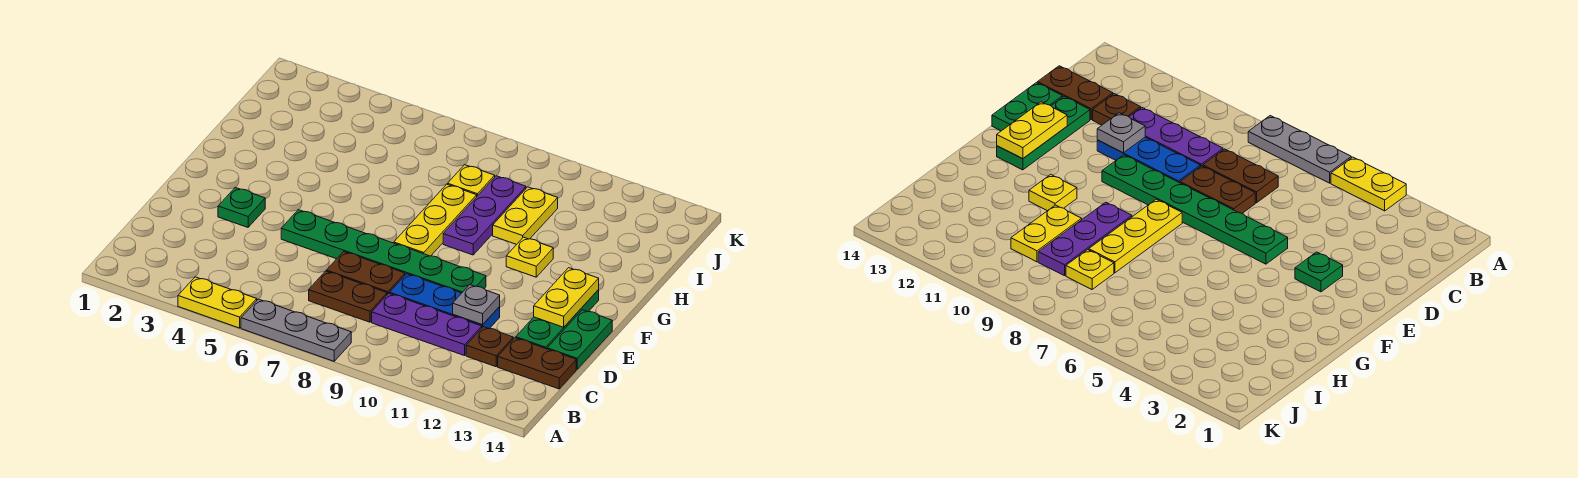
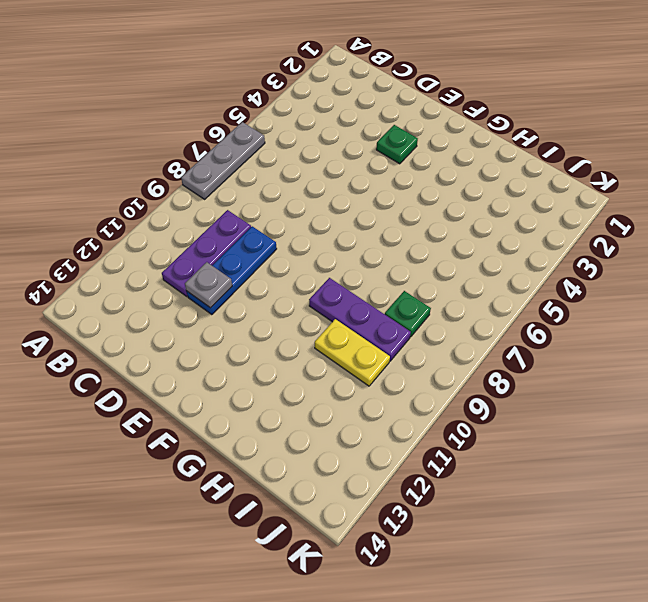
green plate I8 level 1 -> yellow plate I8 level 1
none -> yellow plate A4:A5 level 1
none -> brown plate C7:C8 level 1
none -> brown plate C12 level 1

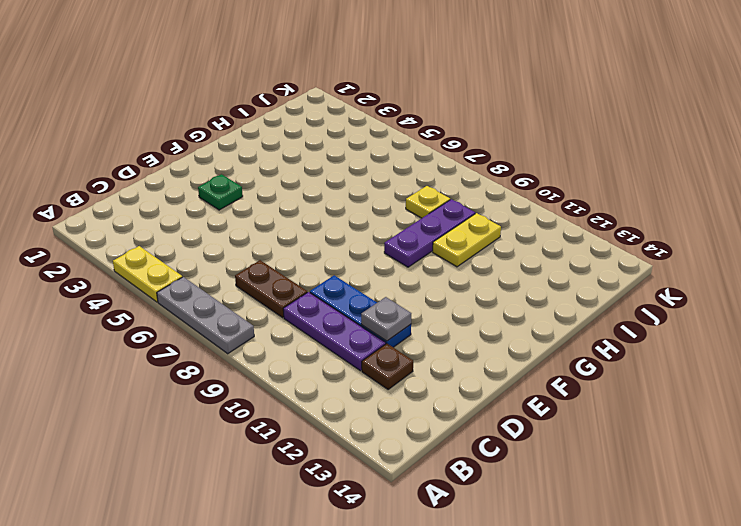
none -> brown plate C13:C14 level 1
none -> brown plate D7:D8 level 1
none -> green plate D13:F13 level 1

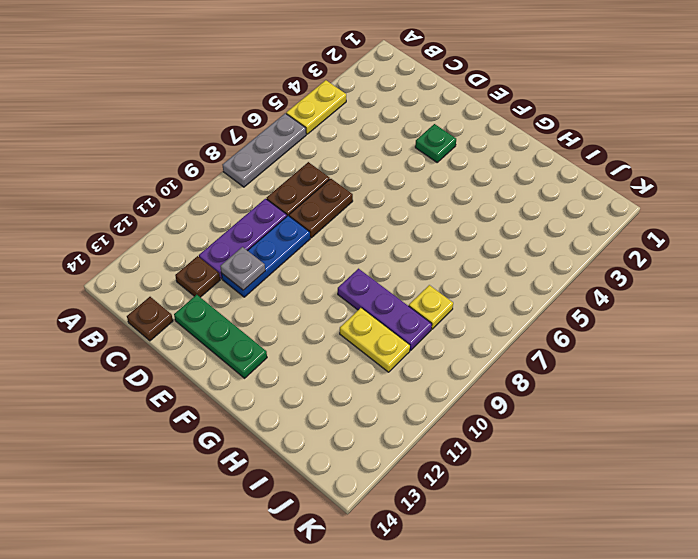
brown plate C14 level 1 -> brown plate C13:C14 level 1
none -> green plate D14:E14 level 1
none -> green plate E5:E10 level 1
none -> yellow plate F8:H8 level 1

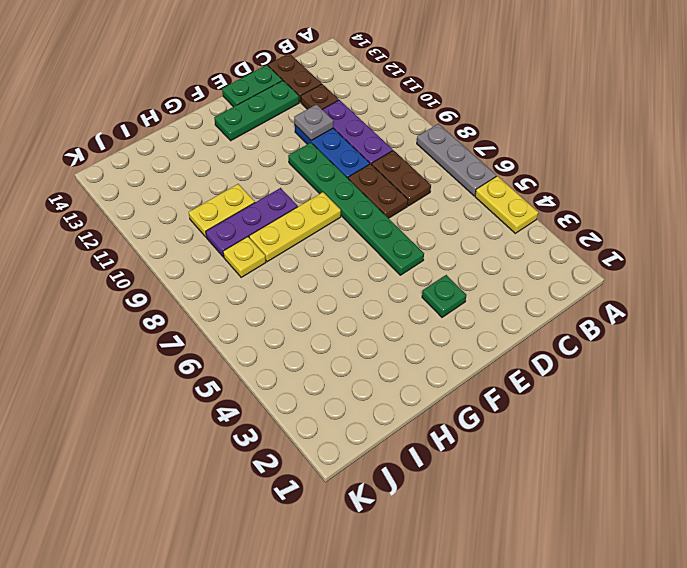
none -> yellow plate G11 level 1
none -> yellow plate E13:F13 level 2

